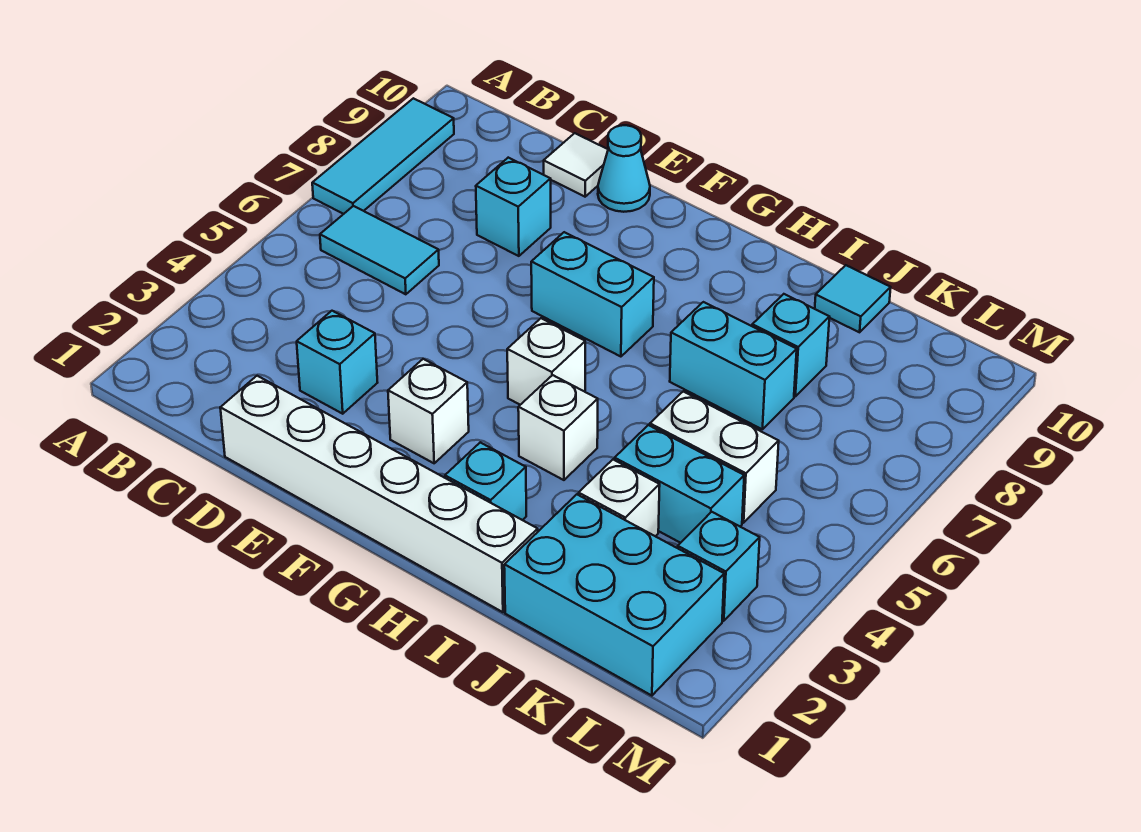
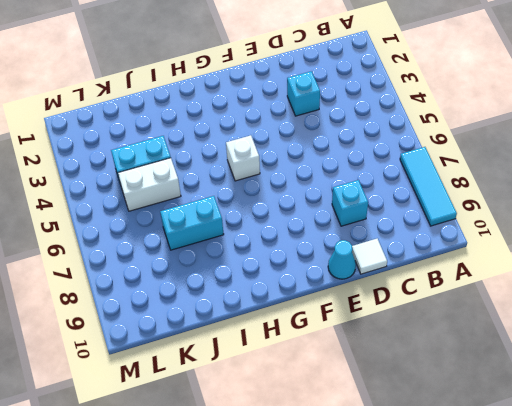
none -> cyan tile B6:C6 level 1
none -> white brick D1:I1 level 1
none -> white brick F3 level 1

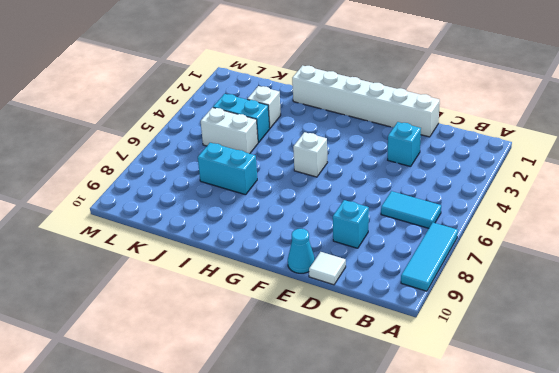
none -> white brick F3 level 1
none -> cyan brick F7:G7 level 1
none -> cyan brick H2 level 1

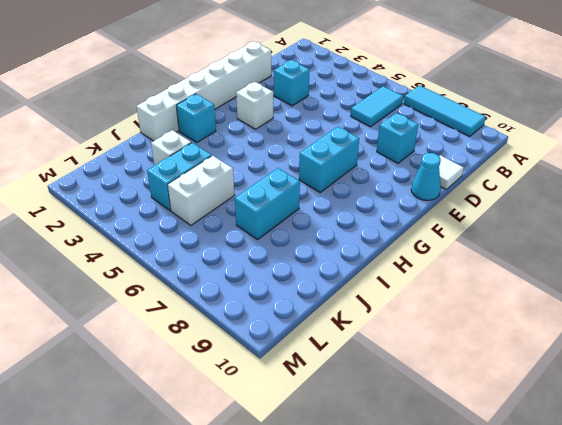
none -> white brick G5 level 1
none -> white brick H4 level 1
none -> cyan brick J1:L2 level 1

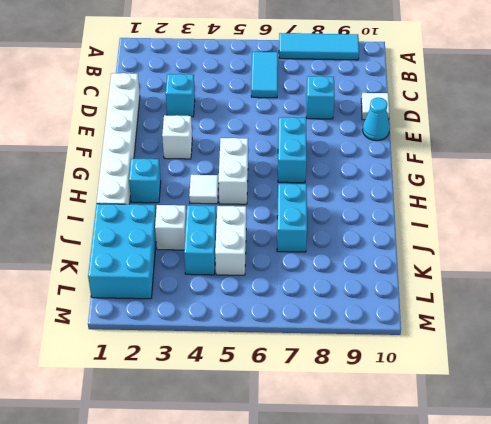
white brick G5:H5 level 1 -> white brick G5 level 1
white tile H4 level 1 -> white brick H4 level 1
none -> cyan brick J8 level 1
none -> cyan tile J10 level 1
none -> cyan brick L3 level 1

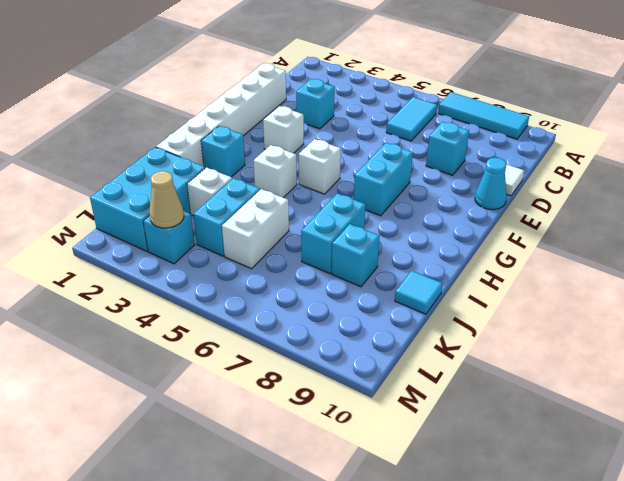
tan cone L3 level 2 -> none

